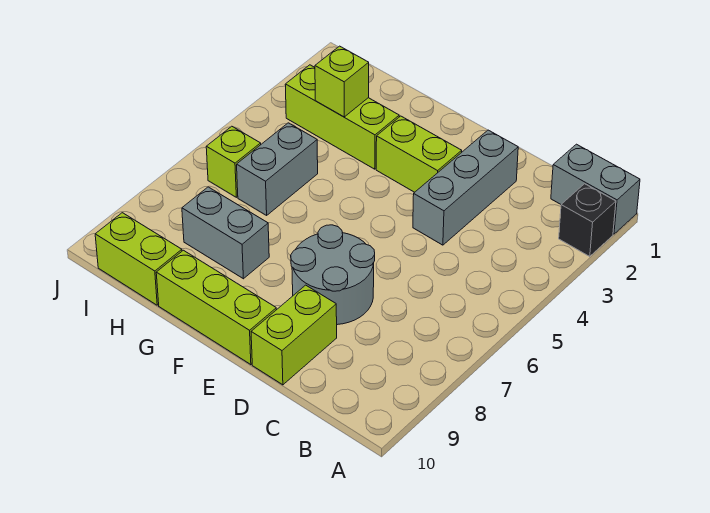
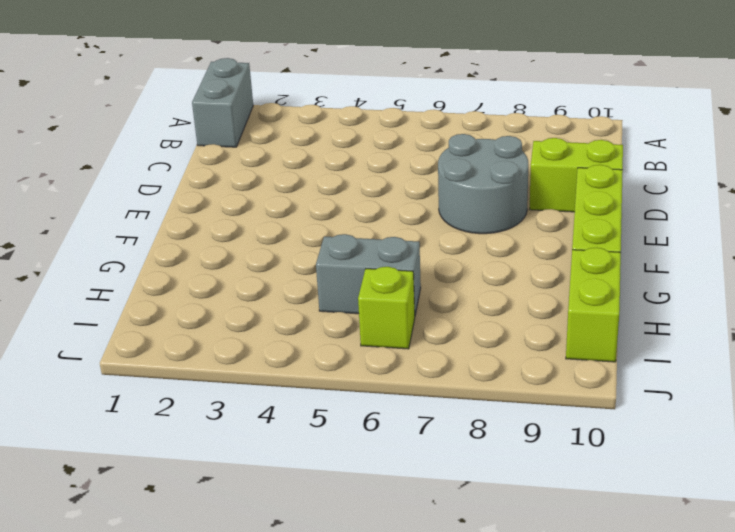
none -> black brick A2 level 1
none -> grey brick D2:D4 level 1
none -> lime brick E3:F3 level 1

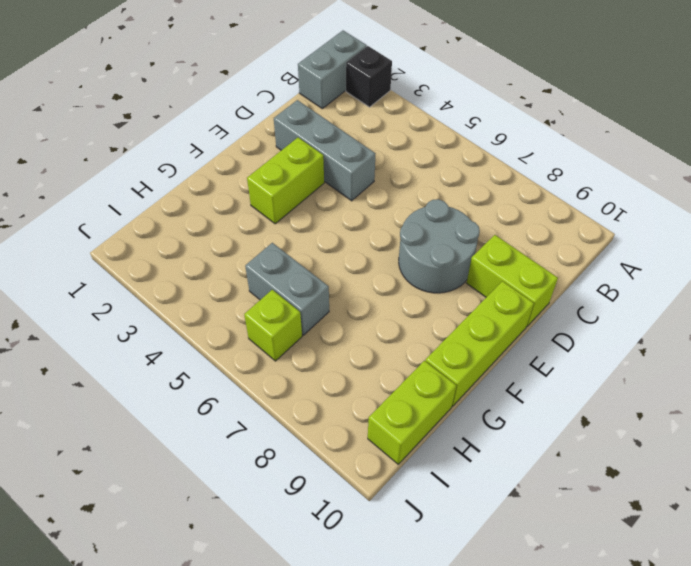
none -> lime brick G3:I3 level 1
none -> grey brick G8:H8 level 1
none -> lime brick H3 level 2

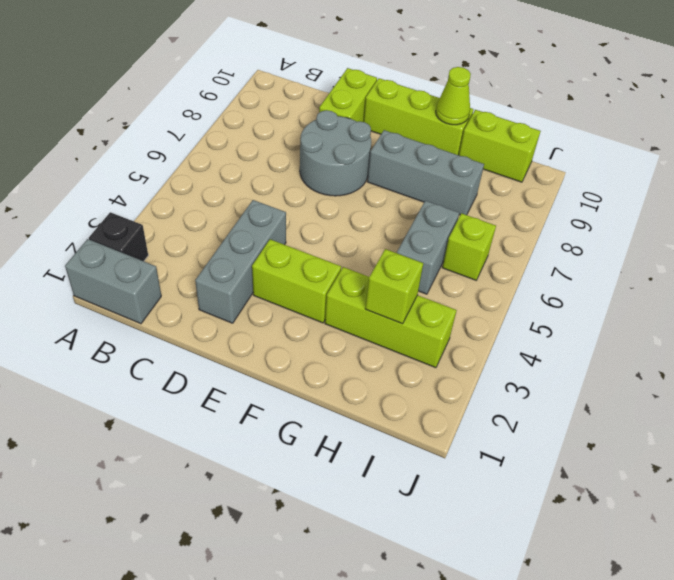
grey brick F8:H8 level 1 -> grey brick G8:H8 level 1
lime cone G10 level 2 -> none

